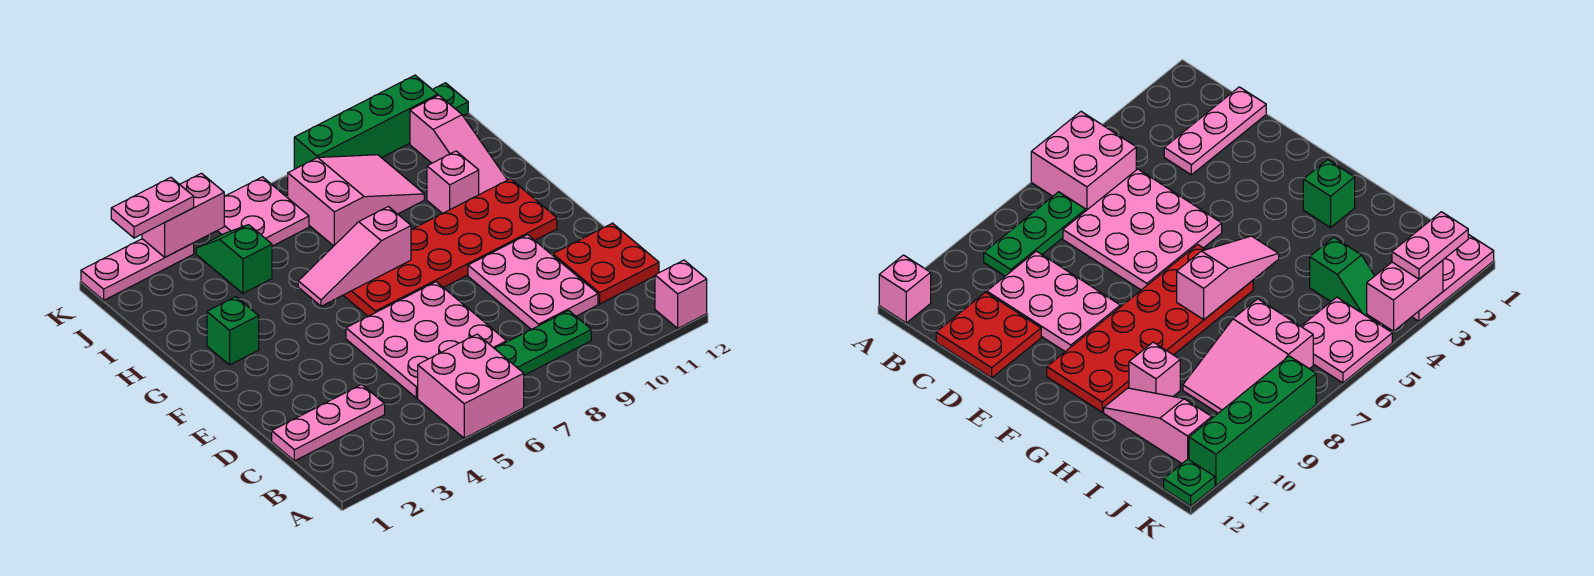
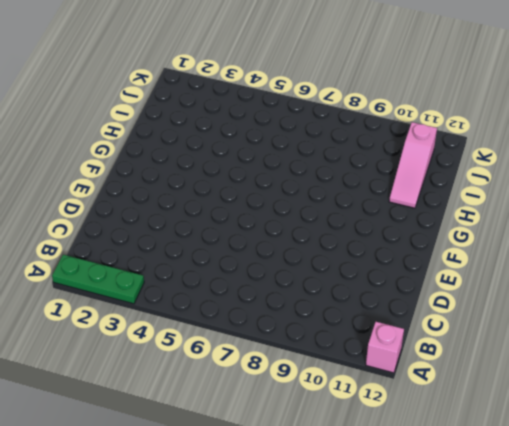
green plate A1:A3 level 1 -> green plate B7:B9 level 1
none -> pink brick A5:B6 level 1
none -> pink plate C1:C3 level 1
none -> pink plate C5:E7 level 1

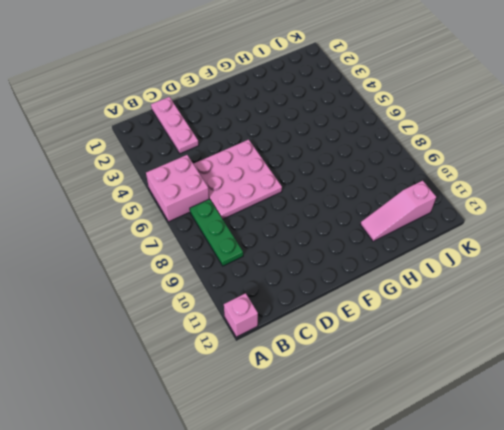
none -> pink plate C9:E10 level 1
none -> red plate C11:D12 level 1
none -> red plate F6:G11 level 1

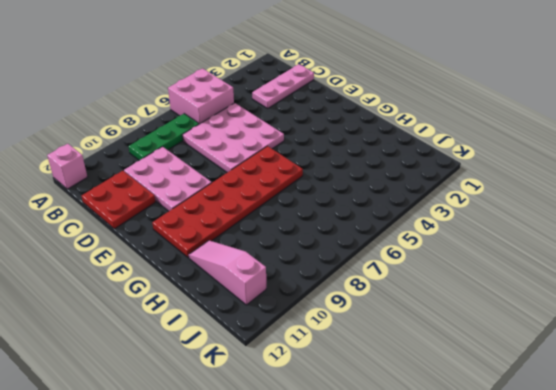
none -> green brick G2 level 1
none -> pink brick H10 level 1
none -> green slope I4:J4 level 1 top I

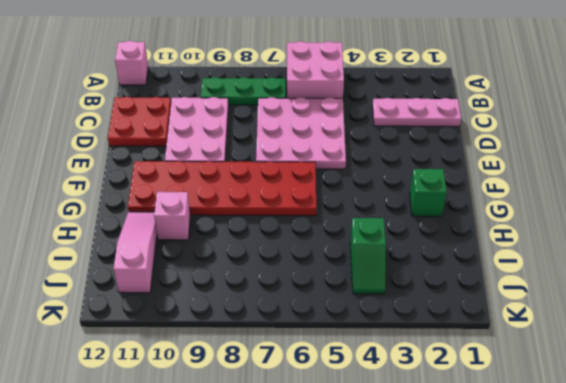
none -> pink slope I7:J9 level 1 top 7
none -> pink plate J5:K6 level 1
none -> pink plate K1:K3 level 1

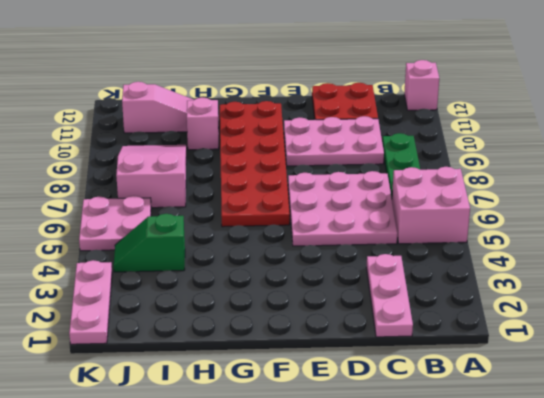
none -> green brick G2 level 1
none -> green brick K8:K11 level 1
none -> green plate K12 level 1

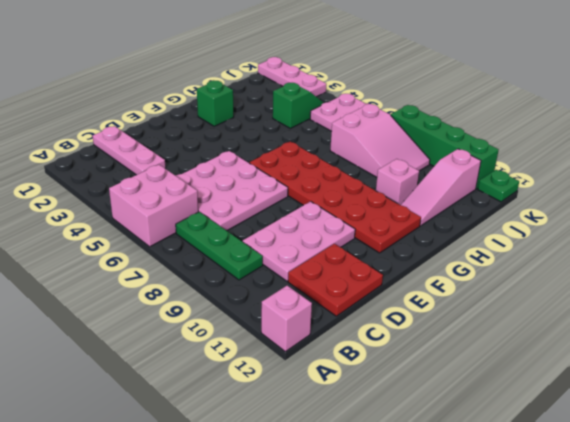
none -> pink slope G5:G7 level 2 top 7
none -> pink brick K3:K4 level 2
none -> pink plate K2:K3 level 3

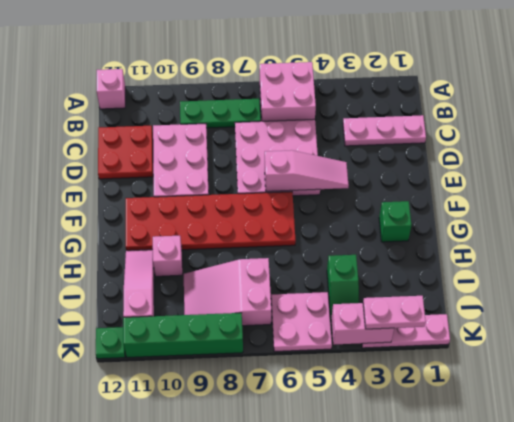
pink slope E4:E6 level 2 top 6 -> pink slope G5:G7 level 2 top 7

